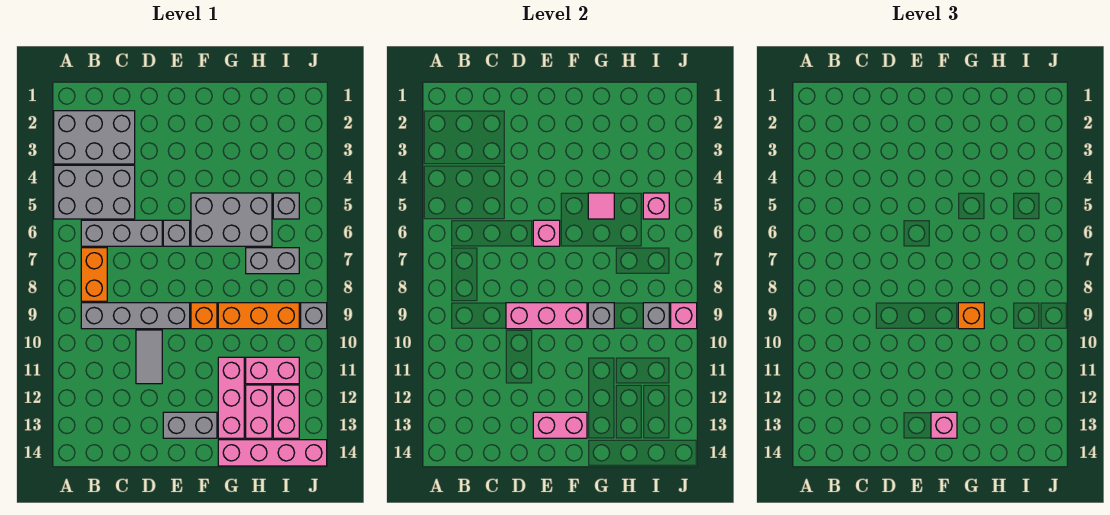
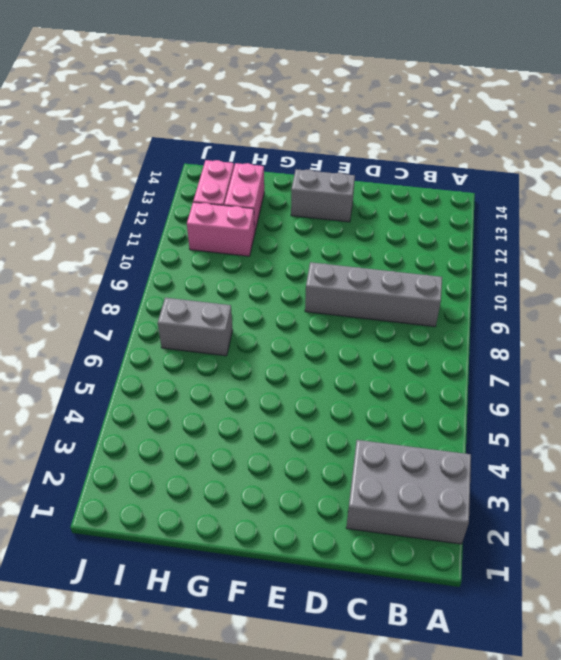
none -> grey brick A4:C5 level 1
none -> grey brick B6:D6 level 1
none -> orange brick B7:B8 level 1

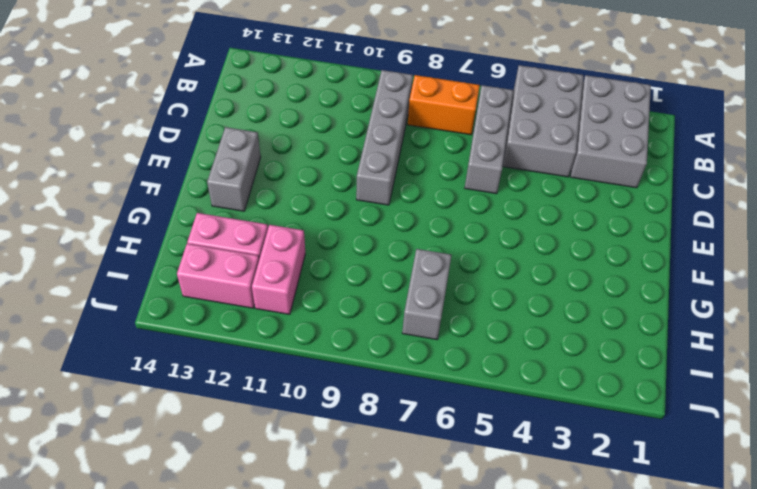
none -> grey tile D10:D11 level 1
none -> grey brick E6 level 1
none -> grey brick F5:H6 level 1

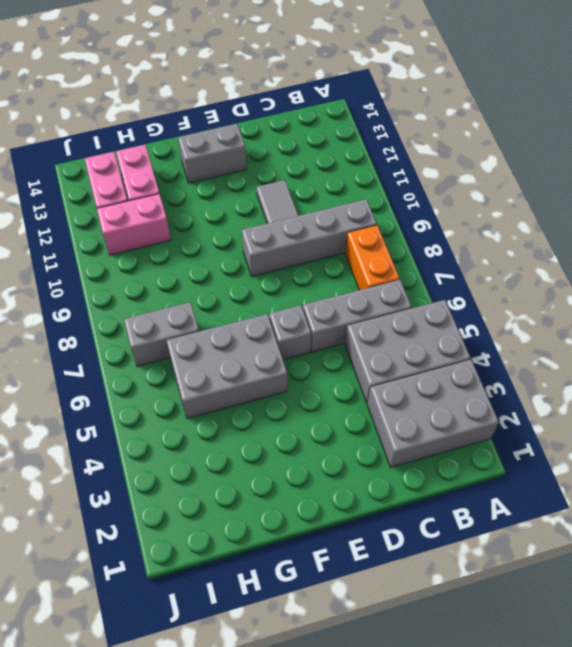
none -> orange brick F9 level 1
none -> orange brick G9:I9 level 1
none -> pink brick G11:G13 level 1

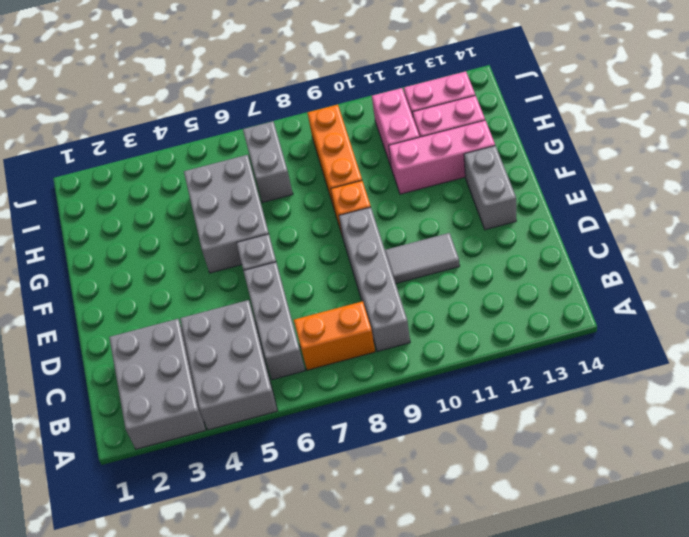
none -> pink brick G14:J14 level 1
none -> grey brick I5 level 1
none -> grey brick J9 level 1

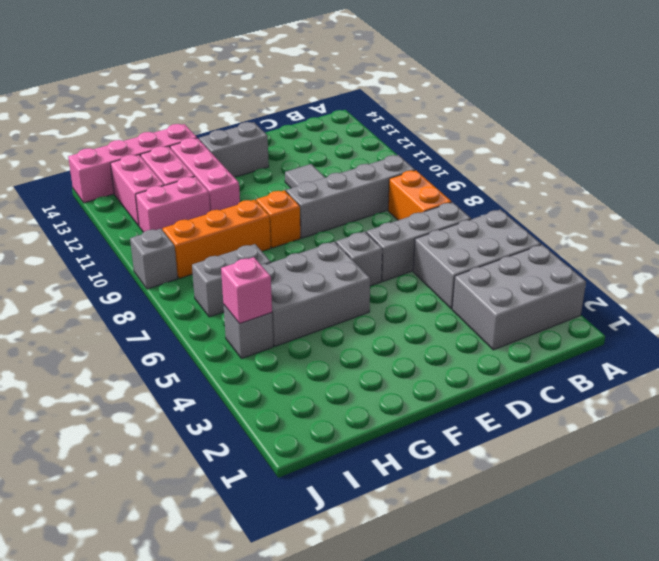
none -> pink brick D9:F9 level 2
none -> pink brick E6 level 2
none -> pink brick E13:F13 level 2

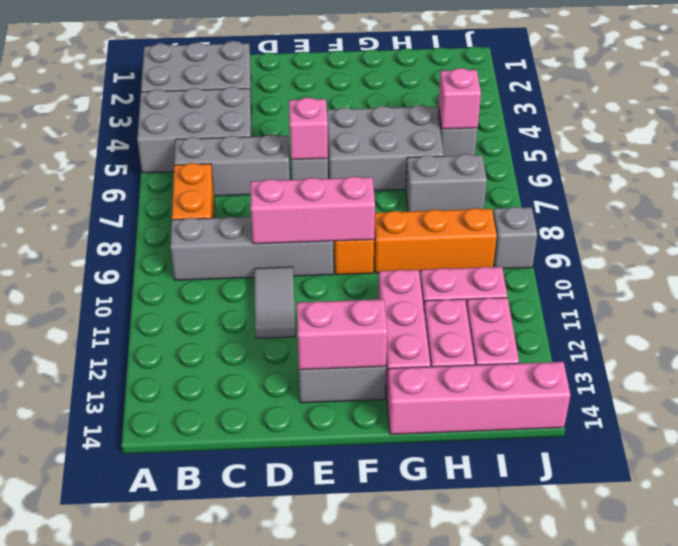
none -> pink tile G5 level 2
none -> grey brick G9 level 2
none -> grey brick I9 level 2

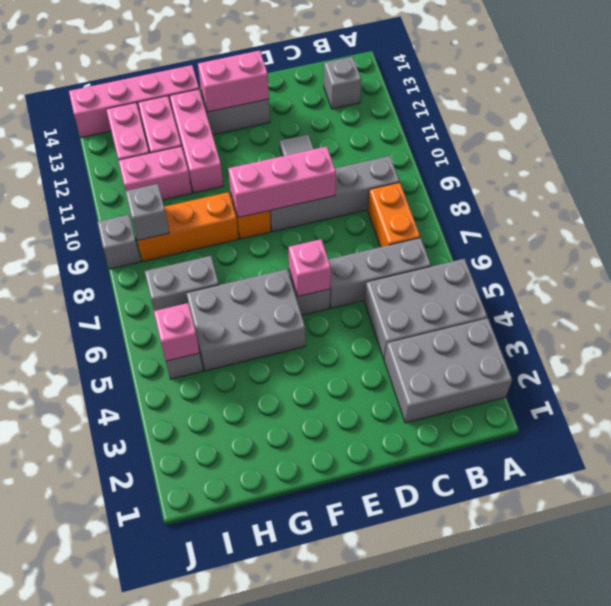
grey brick B13 level 1 -> grey brick G9 level 2
none -> pink tile G5 level 2
none -> pink brick J9 level 2
none -> pink brick F13 level 3

